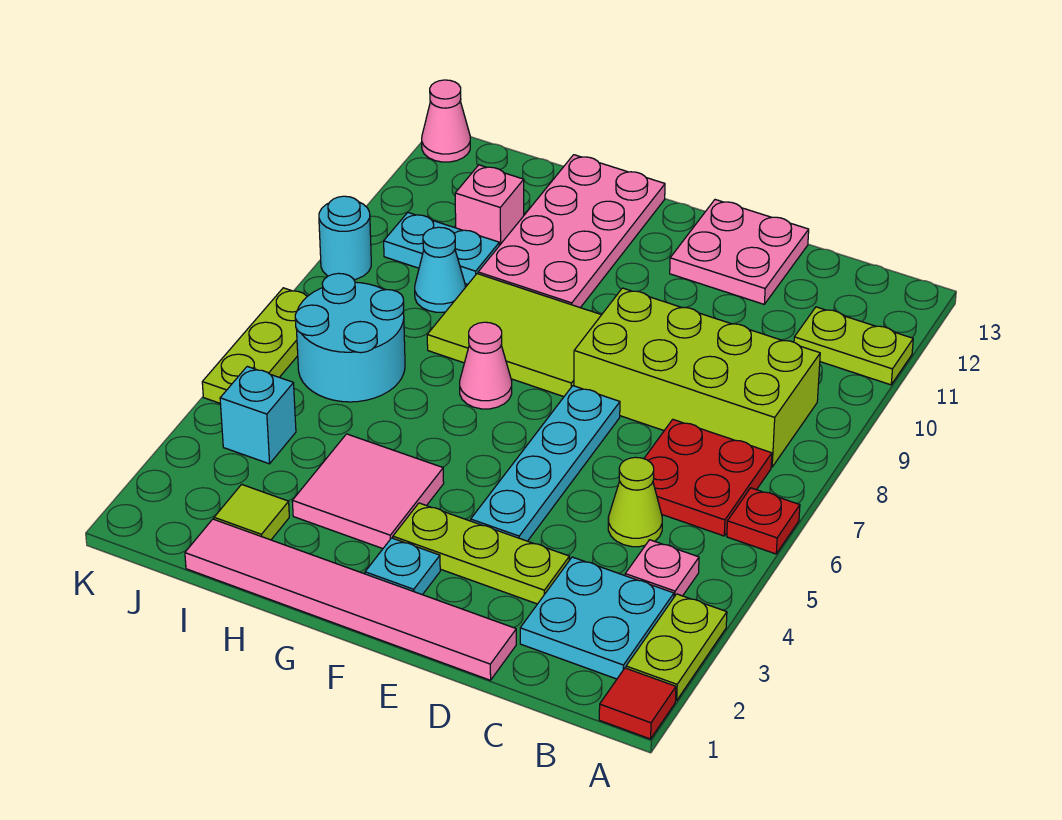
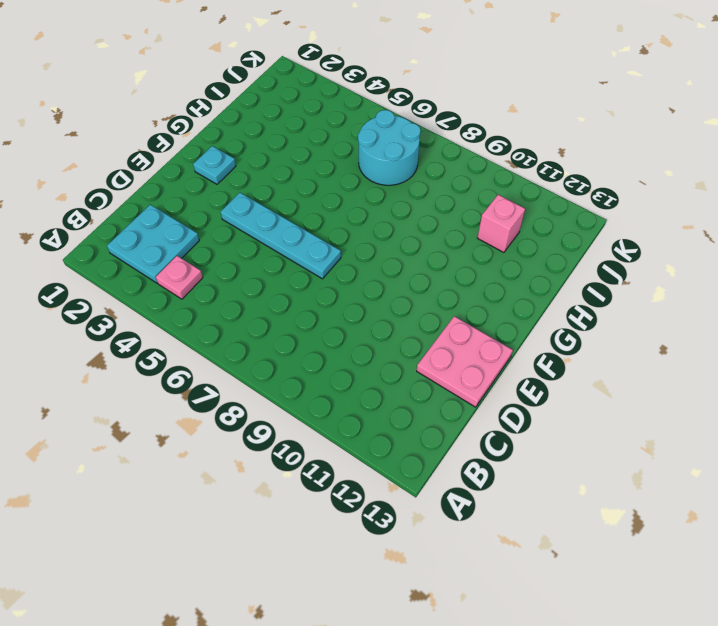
none -> red tile A1 level 1
none -> lime plate A2:A3 level 1
none -> red plate A6 level 1

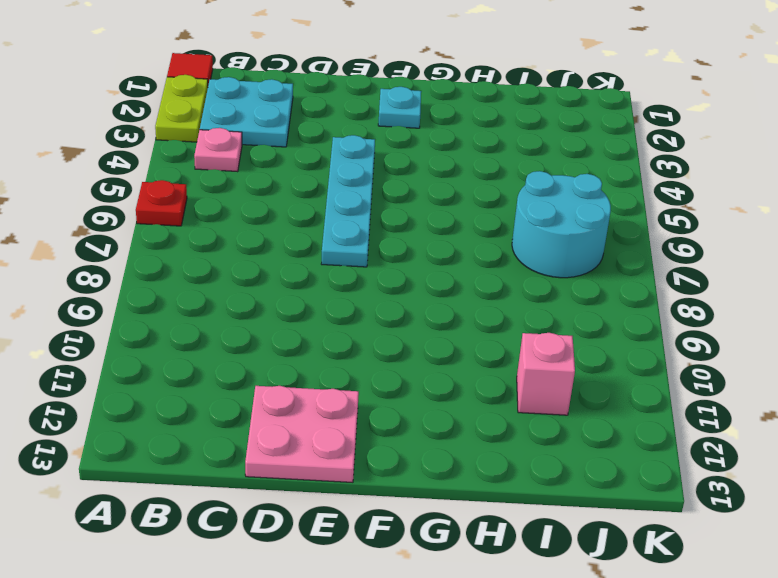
none -> lime plate A11:B11 level 1
none -> red plate B6:C7 level 1
none -> lime brick B8:E9 level 1

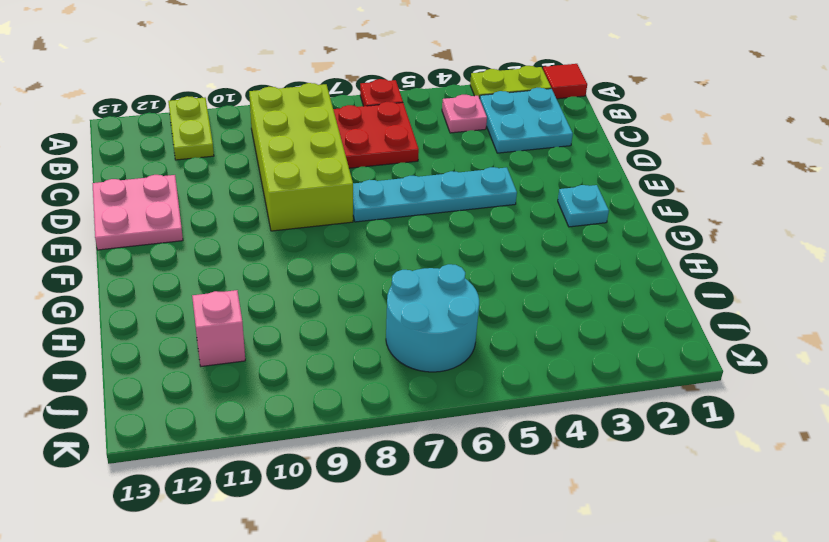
none -> lime cone C5 level 1
none -> pink tile D1:I1 level 1
none -> lime plate D3:F3 level 1

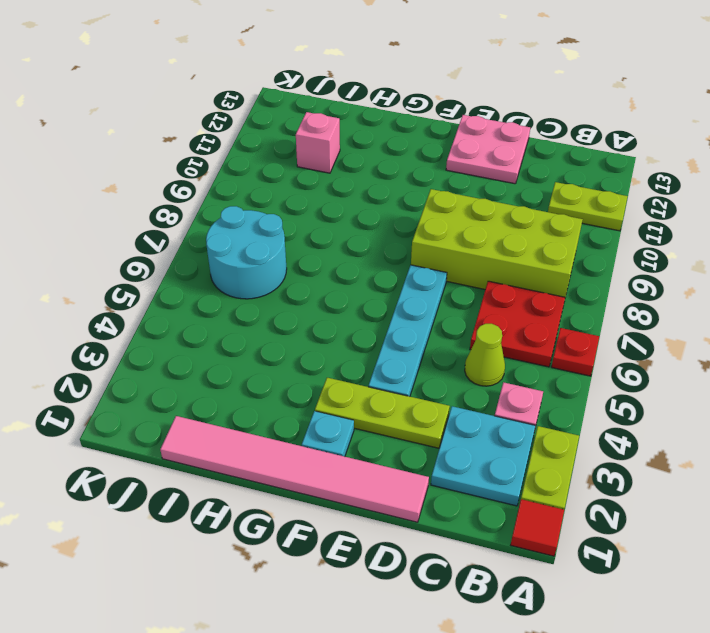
none -> lime tile F8:H9 level 1
none -> pink tile G3:H4 level 1
none -> pink cone G7 level 1

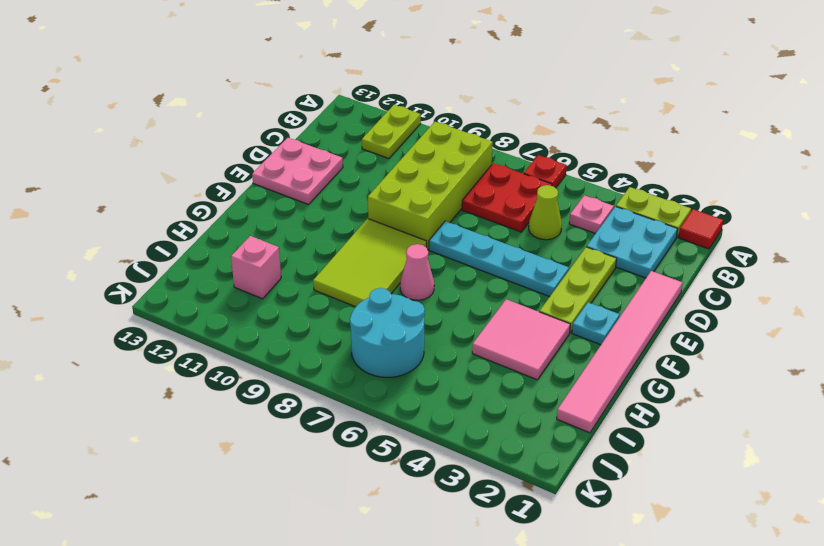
none -> pink plate G10:H13 level 1
none -> lime tile I2 level 1
none -> cyan cone I9 level 1

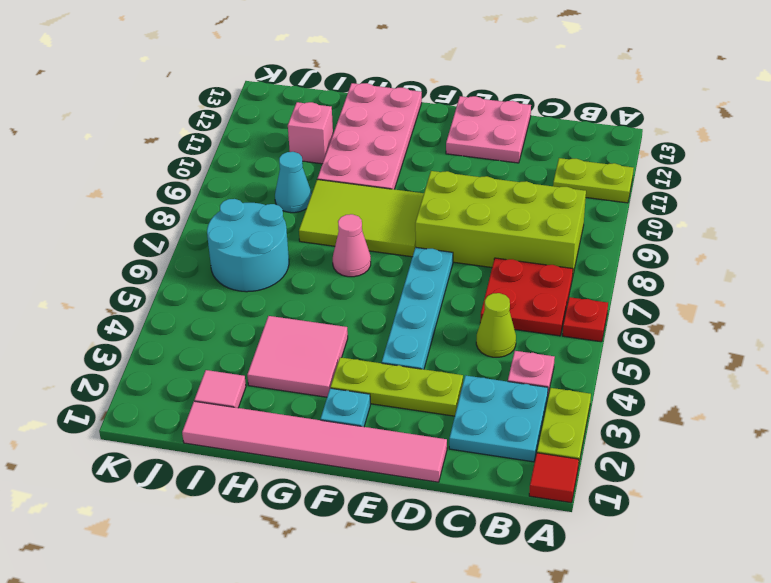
pink tile I2 level 1 -> lime tile I2 level 1
none -> cyan plate I10:J10 level 1
none -> cyan brick J4 level 1
none -> lime plate K5:K7 level 1

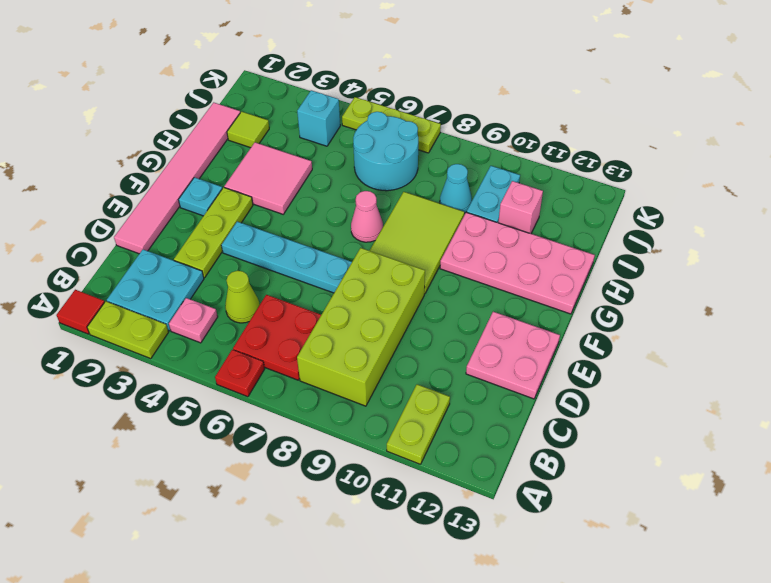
none -> cyan round brick K9 level 1
none -> pink cone K13 level 1

